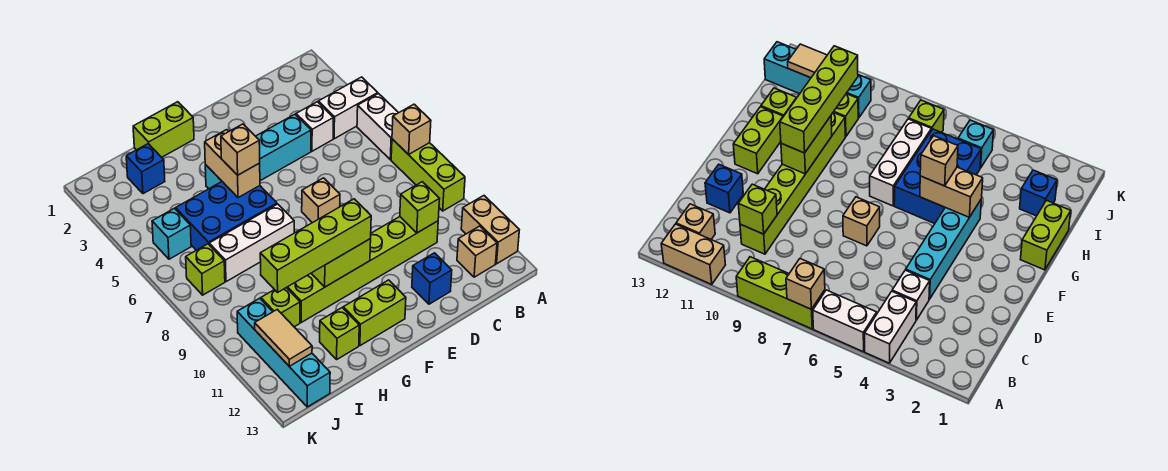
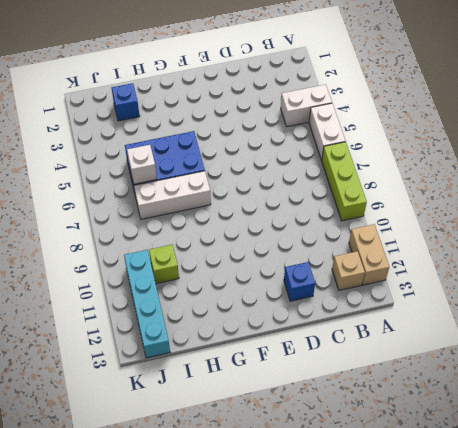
white brick I6 level 2 -> white brick C4 level 1
none -> lime brick C10:H10 level 1
none -> cyan brick D4:G4 level 1
none -> tan brick E7 level 1

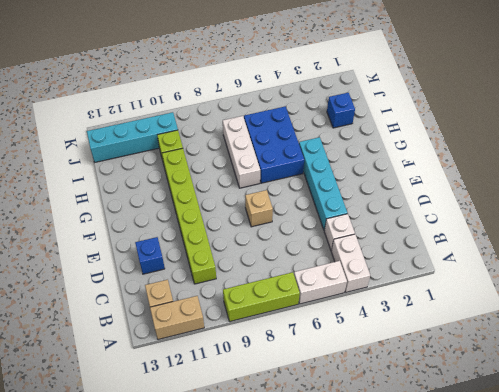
none -> lime brick F12:G12 level 1
none -> lime brick G1:H1 level 1
none -> lime brick H12 level 1

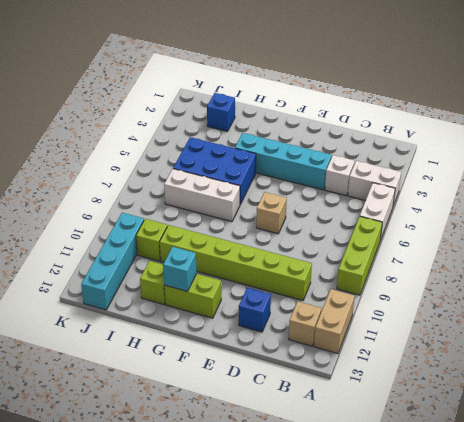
cyan brick G12 level 2 -> cyan brick J5 level 1
none -> lime brick G1:H1 level 1
none -> lime brick J7 level 1
none -> tan brick A7 level 2

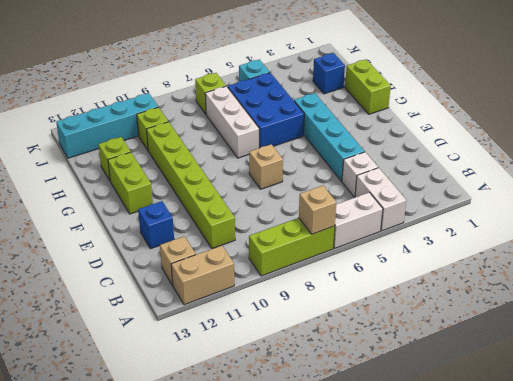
none -> lime brick C10 level 2
none -> lime brick F10:G10 level 2
none -> tan brick G4:G5 level 2

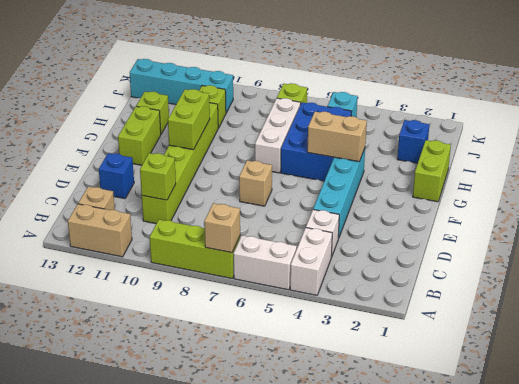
none -> tan tile J11:J12 level 2
none -> lime brick F10:I10 level 3
none -> tan brick G5 level 3

